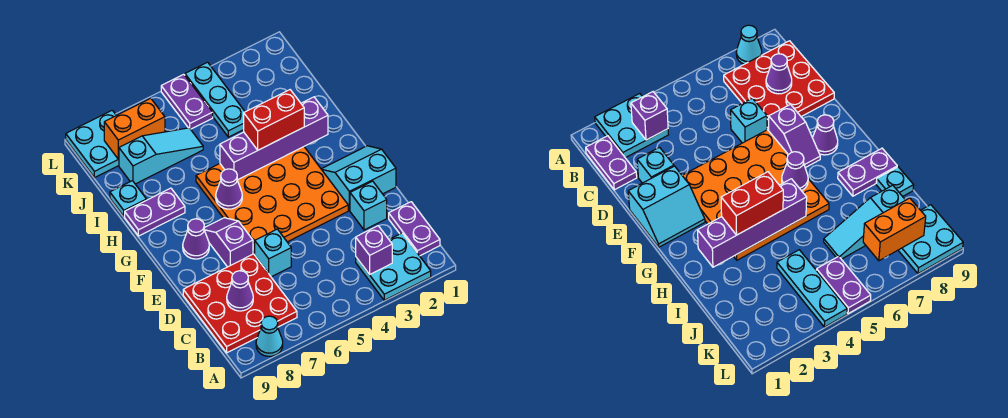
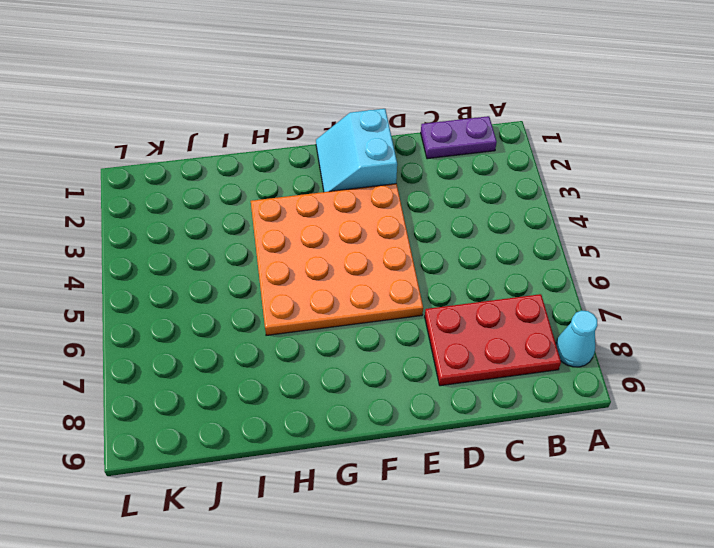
red plate B7:D8 level 1 -> red plate B7:D9 level 1
none -> cyan plate A2:B3 level 1
none -> cyan brick D2 level 1
none -> cyan brick D6 level 1

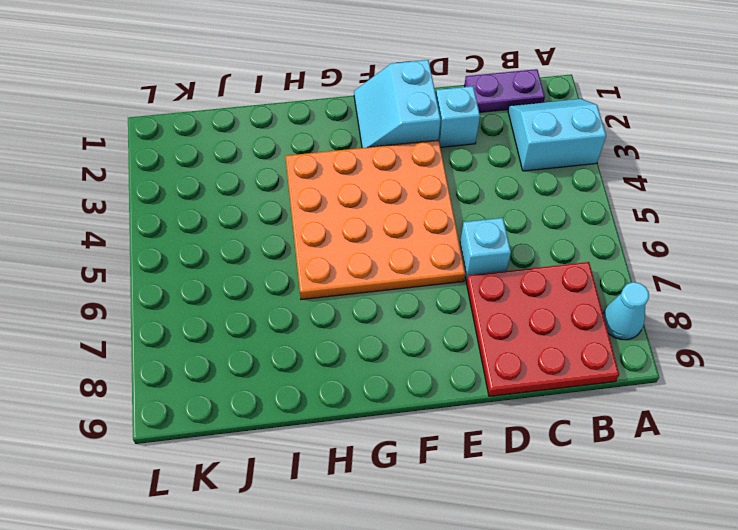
cyan slope A2:B3 level 1 top 3 -> cyan plate A2:B3 level 1
none -> purple slope E7:F7 level 1 top E
none -> purple cone F8 level 1
none -> purple plate H8:H9 level 1

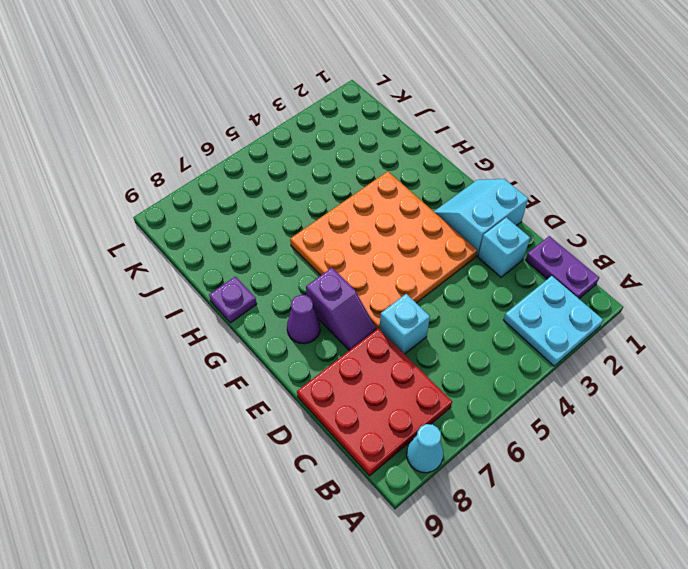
purple slope E7:F7 level 1 top F -> purple slope E7:F7 level 1 top E
purple plate H9 level 1 -> purple plate H8:H9 level 1
none -> cyan plate I9 level 1
none -> cyan plate J4:L4 level 1
none -> cyan slope J6:J8 level 1 top 8

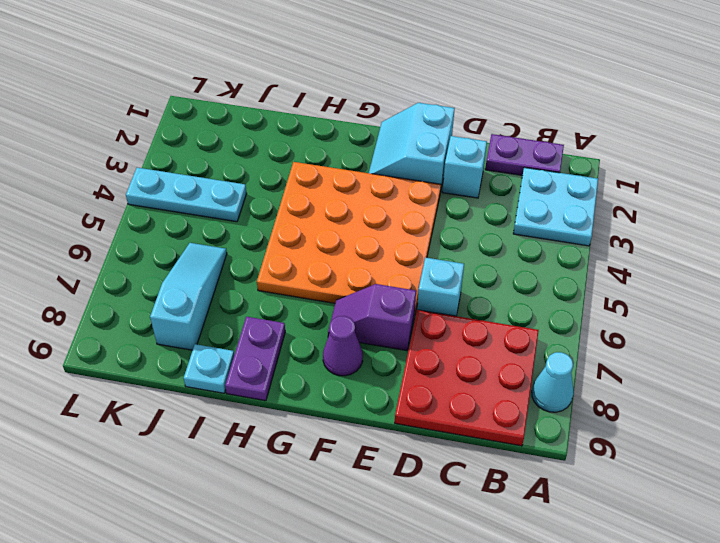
none -> purple plate K5:L5 level 1
none -> cyan plate K8:L9 level 1
none -> purple brick B3 level 2

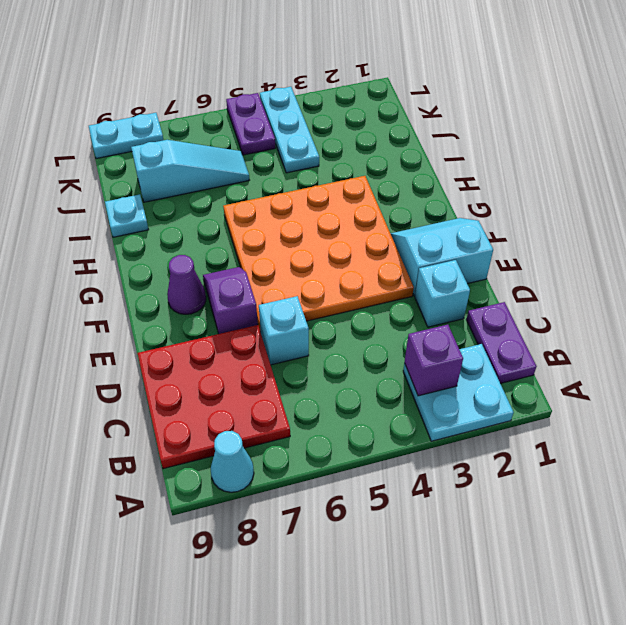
cyan plate L8:L9 level 1 -> cyan plate K8:L9 level 1
none -> purple plate H8:H9 level 1
none -> purple cone C8 level 2
none -> purple cone G6 level 2

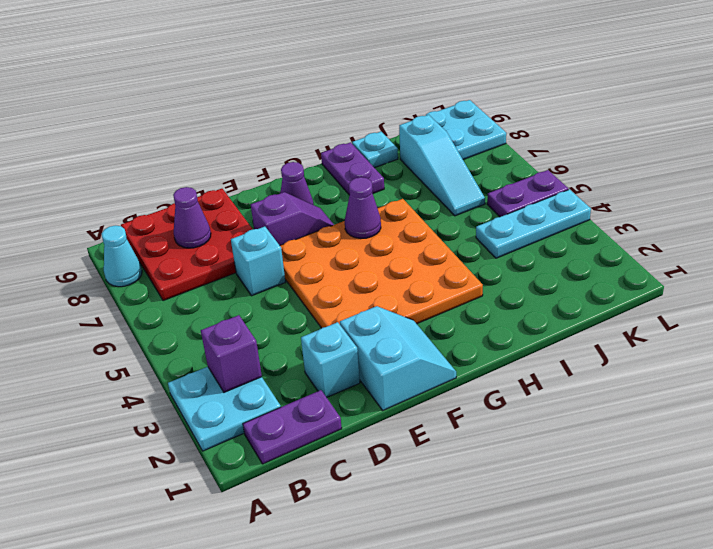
none -> purple brick H2:H5 level 2
none -> orange brick K7:K8 level 2
none -> red brick H3:H4 level 3

